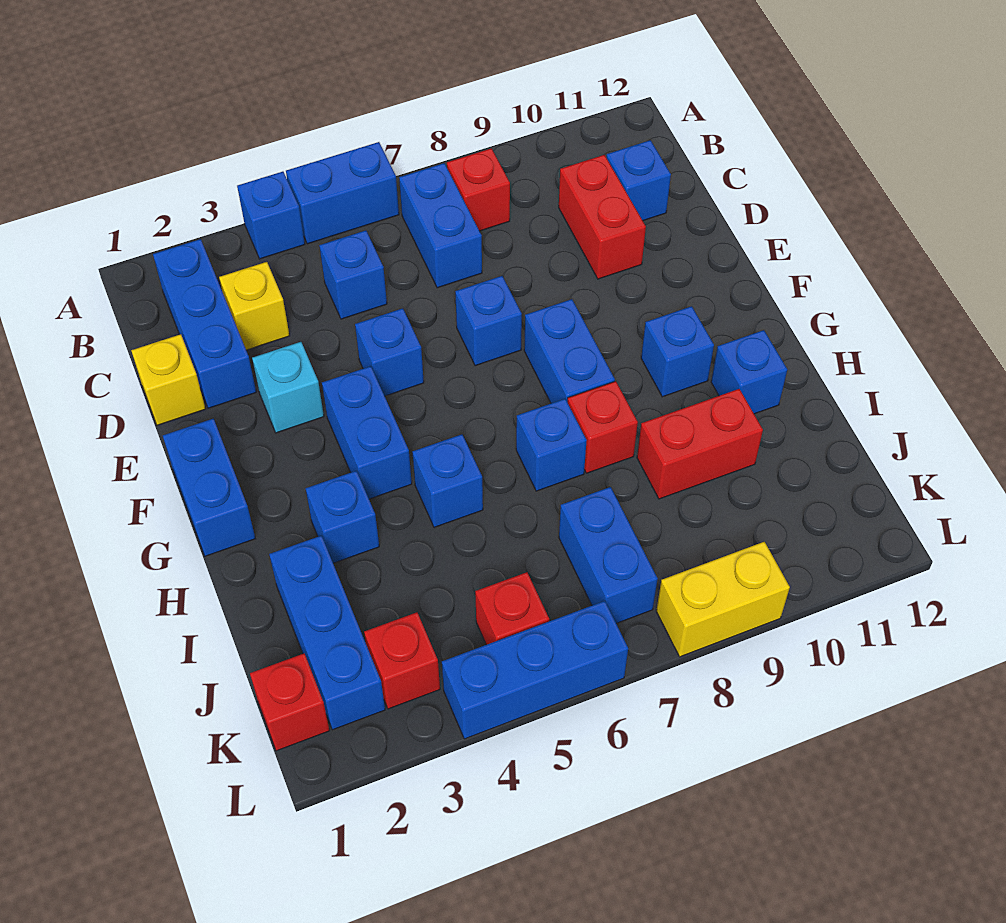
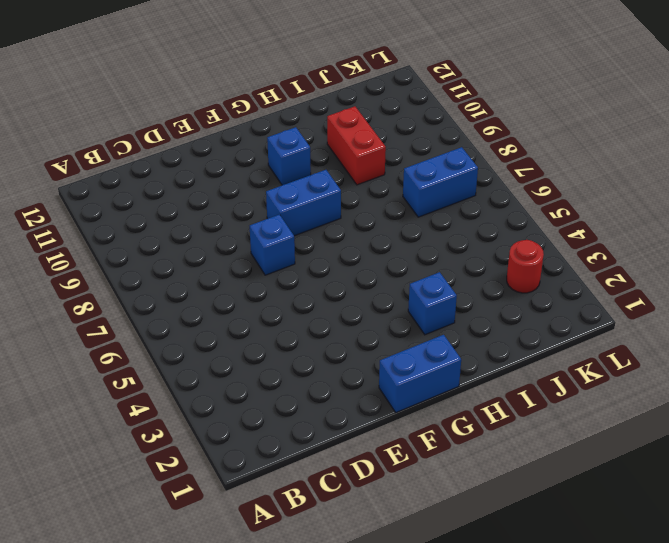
red round brick K3 level 1 -> red brick K3 level 1
none -> blue brick A4 level 1
none -> blue brick A5:A6 level 1
none -> blue brick B2:D2 level 1
none -> blue brick B7:C7 level 1

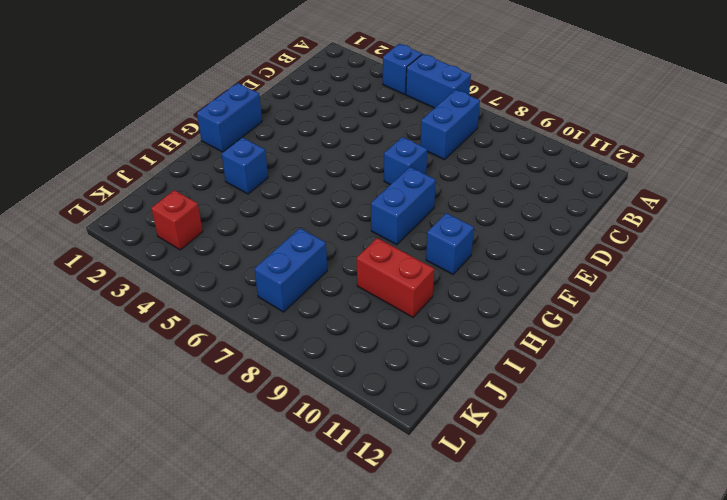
none -> blue brick B2:D2 level 1
none -> red brick B8 level 1
none -> yellow brick C3 level 1
none -> blue brick C5 level 1

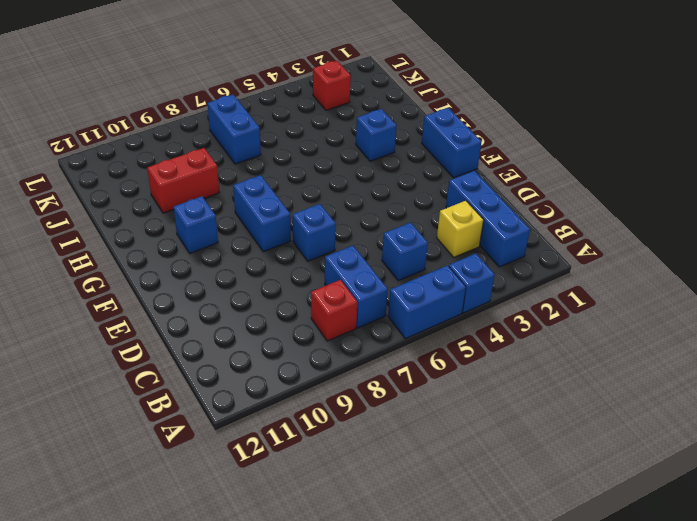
none -> red brick C10:D10 level 1
none -> blue brick C11 level 1
none -> yellow brick D1 level 1
none -> cyan brick E3 level 1

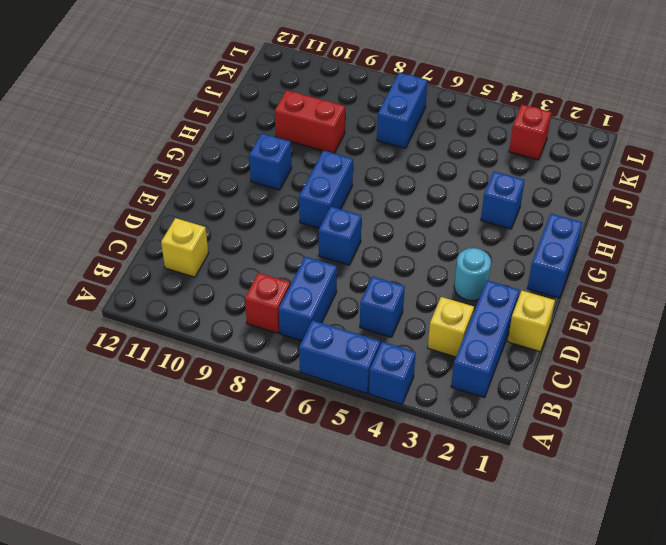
yellow brick C11 level 1 -> blue brick C11 level 1
cyan round brick E3 level 1 -> cyan brick E3 level 1
none -> red brick C10:D10 level 1
none -> blue brick E5 level 1
none -> blue brick F4:G4 level 1
none -> blue brick H5 level 1

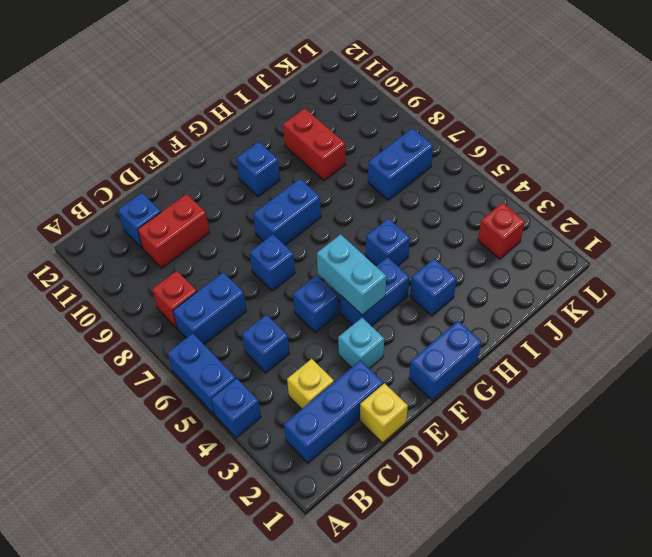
cyan brick F4:F5 level 2 -> none
none -> blue brick H7 level 1
none -> red brick H8 level 1
none -> blue brick H11 level 1
none -> blue brick I2:K2 level 1

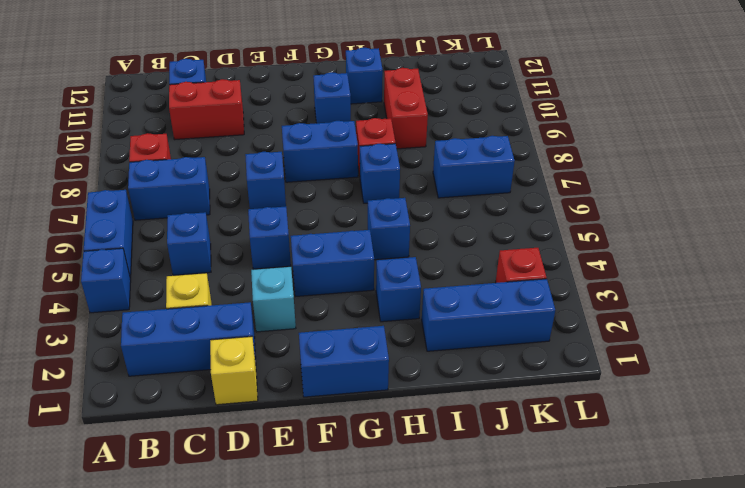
none -> red brick K1 level 1
none -> red brick K5 level 1
none -> blue brick L4:L6 level 1
none -> yellow brick L8:L9 level 1

